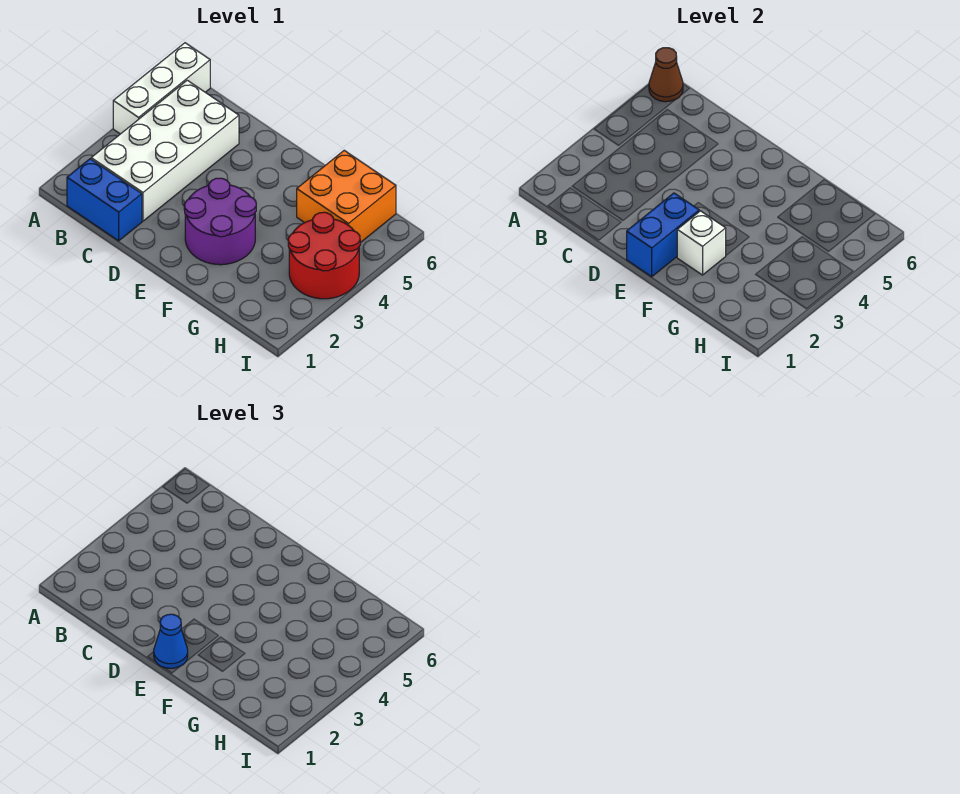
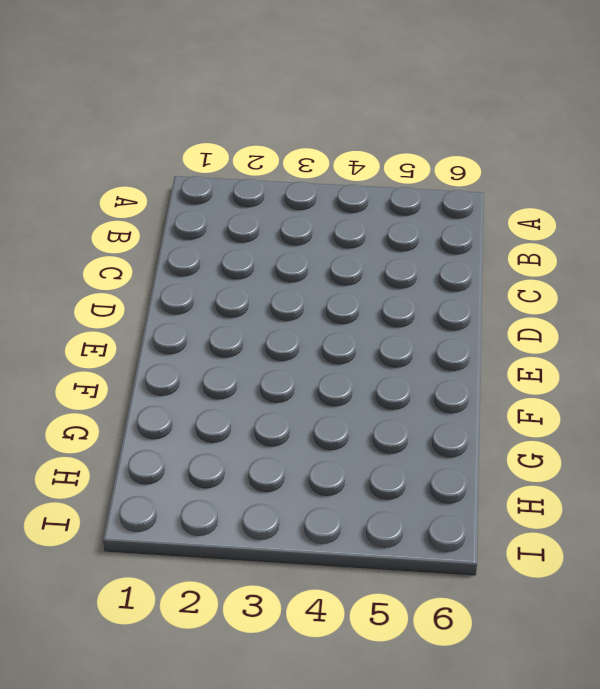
none -> white brick A4:A6 level 1
none -> blue brick B1:C1 level 1

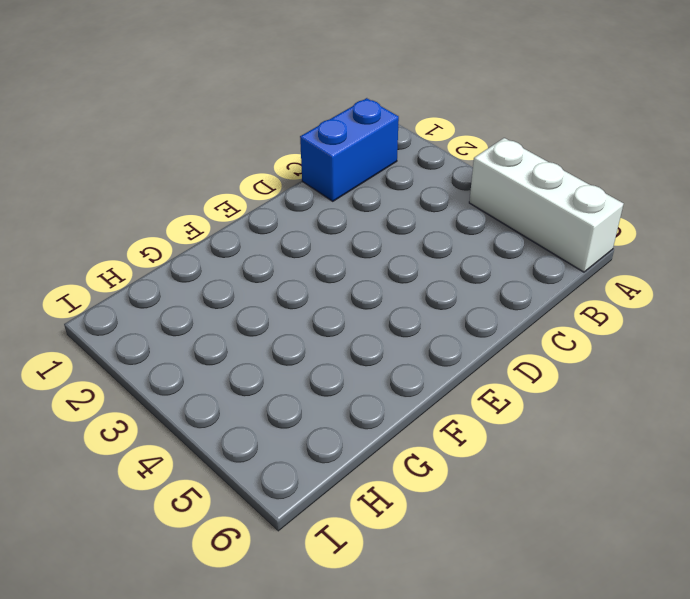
none -> white brick B2:C5 level 1
none -> purple round brick E2:F3 level 1

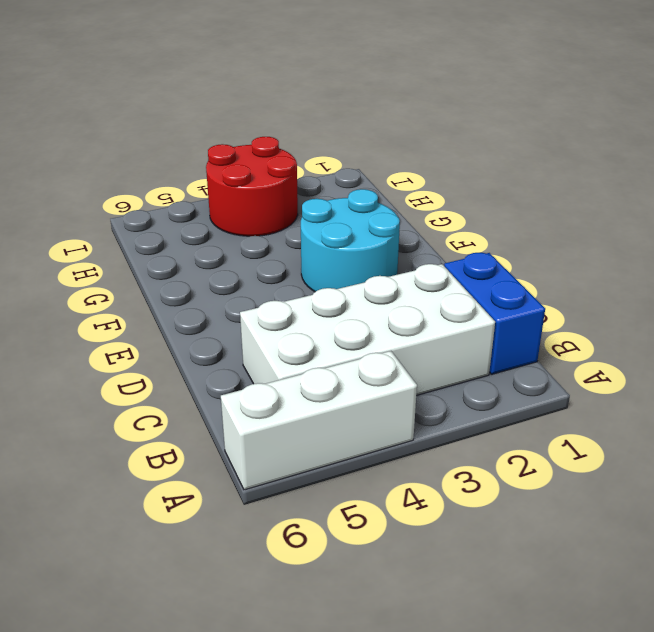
cyan round brick E2:F3 level 1 -> purple round brick E2:F3 level 1
none -> orange brick G5:H6 level 1
none -> brown cone A6 level 2

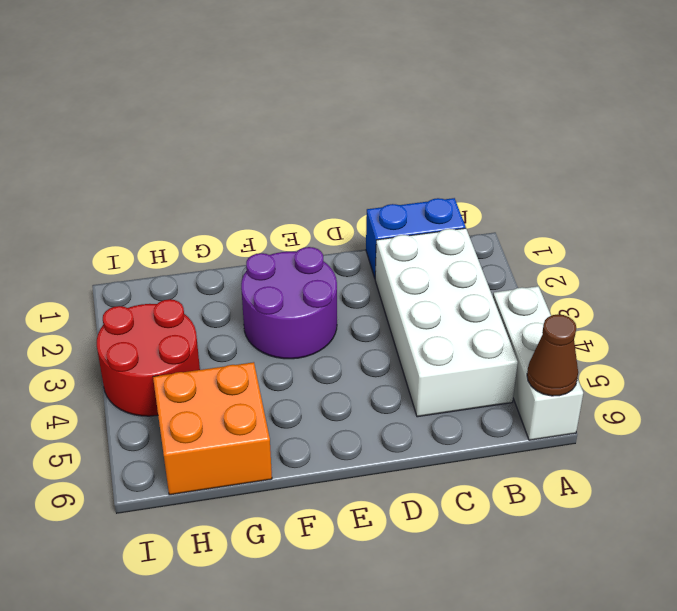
none -> blue brick E1:E2 level 2
none -> white brick F2 level 2

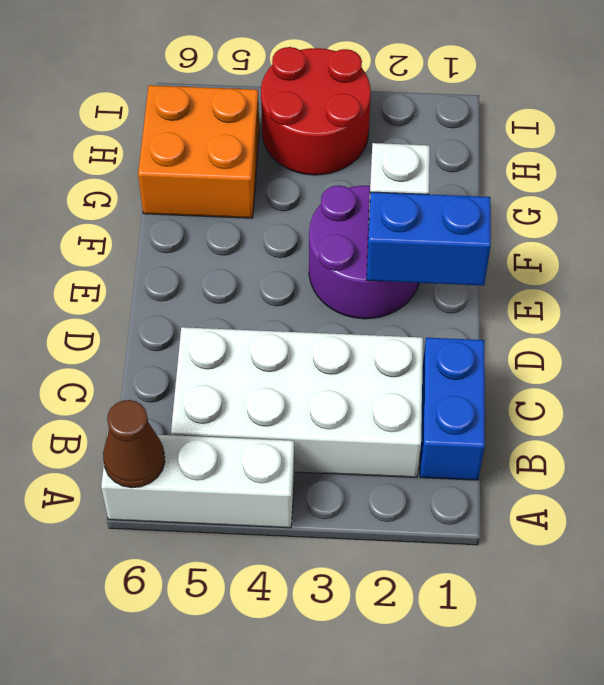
none -> blue cone E1 level 3

